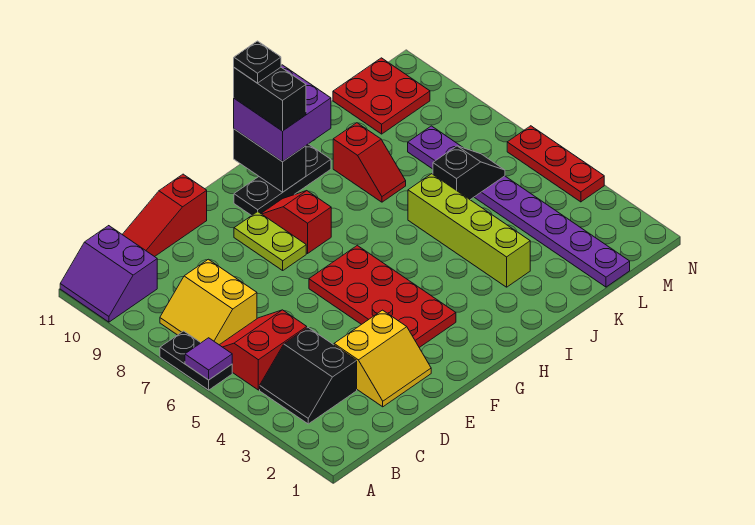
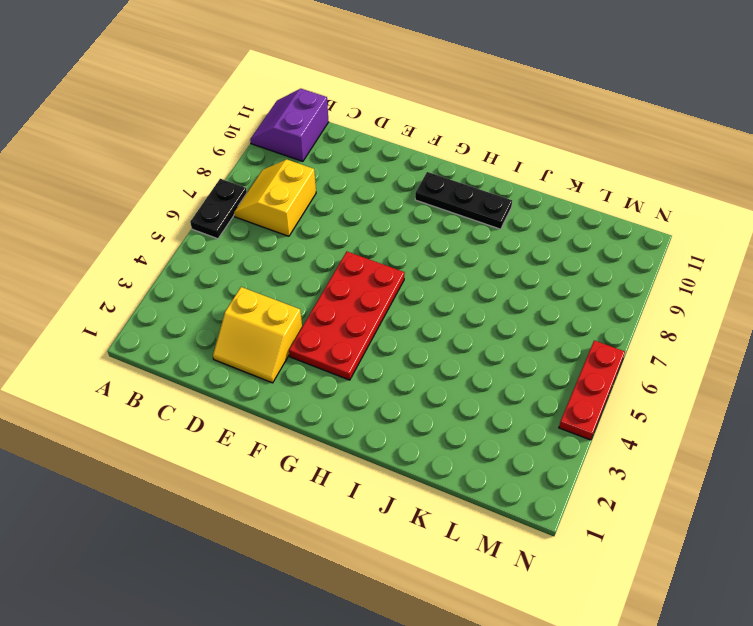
none -> black slope B3:C4 level 1 top C
none -> red slope B5:C6 level 1 top 5
none -> red slope C11:E11 level 1 top E

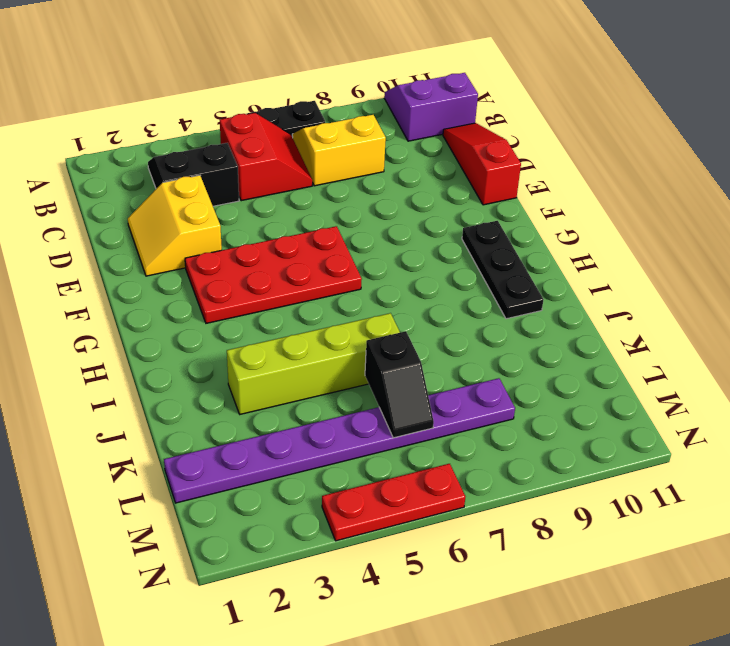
none -> lime plate F8:F9 level 1
none -> red slope G8:G9 level 1 top 8
none -> red slope J8:J9 level 1 top 9

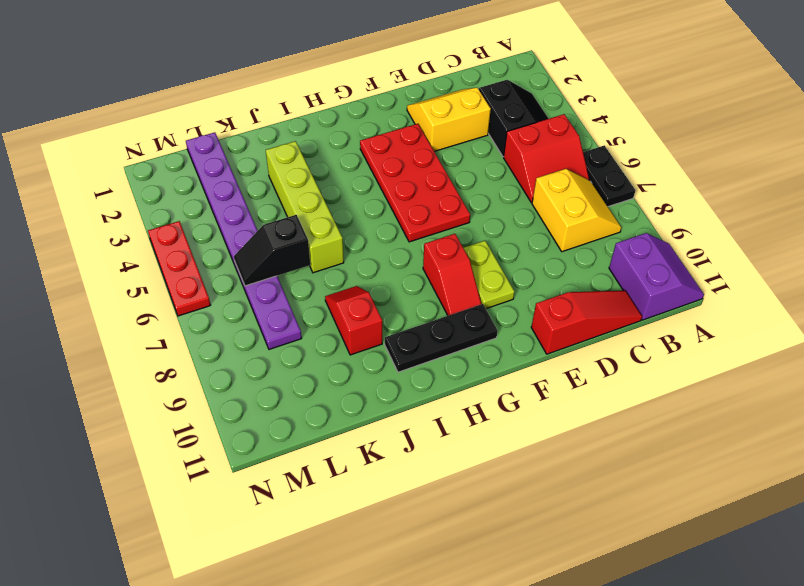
none -> red plate L10:M11 level 1
none -> purple tile A6 level 2
none -> black brick H10:H11 level 2

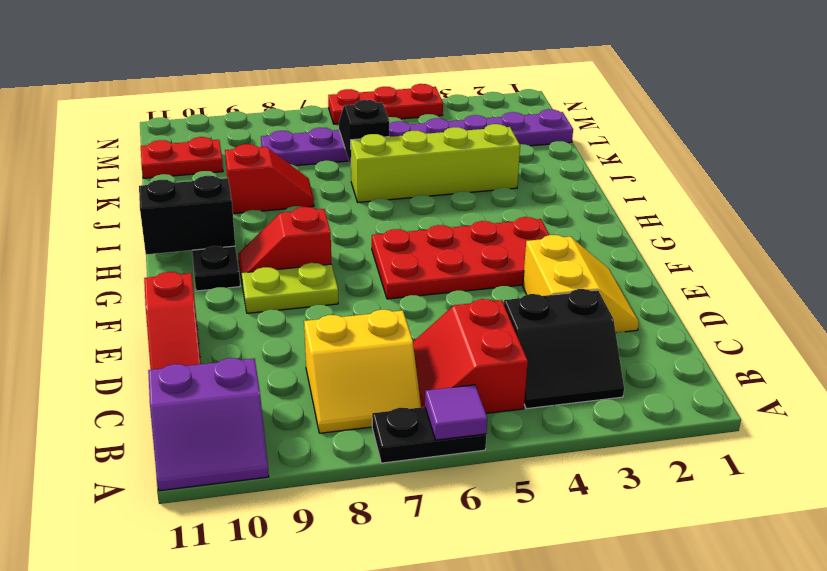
red plate L10:L11 level 1 -> red plate L10:M11 level 1
none -> purple brick H10:I11 level 3
none -> black brick H10:H11 level 4
none -> black plate H11 level 5

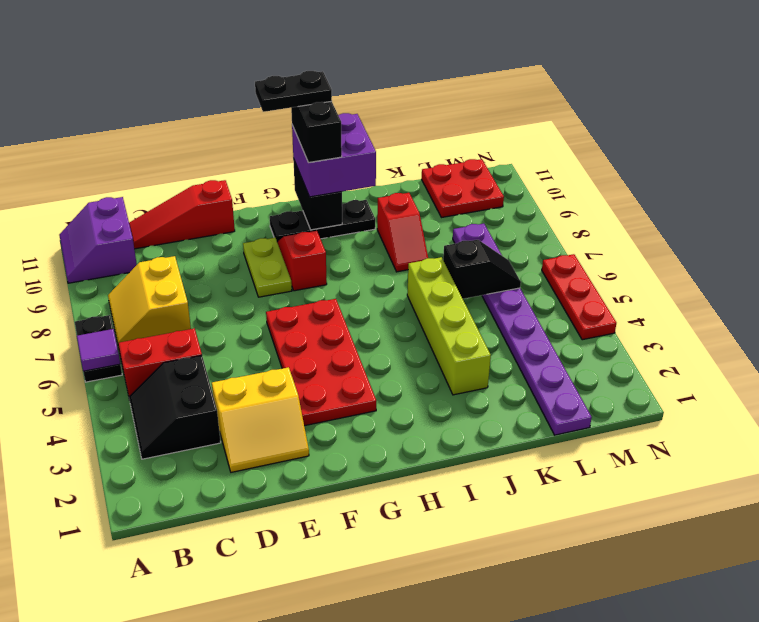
black plate G11:H11 level 5 -> black plate H11 level 5

